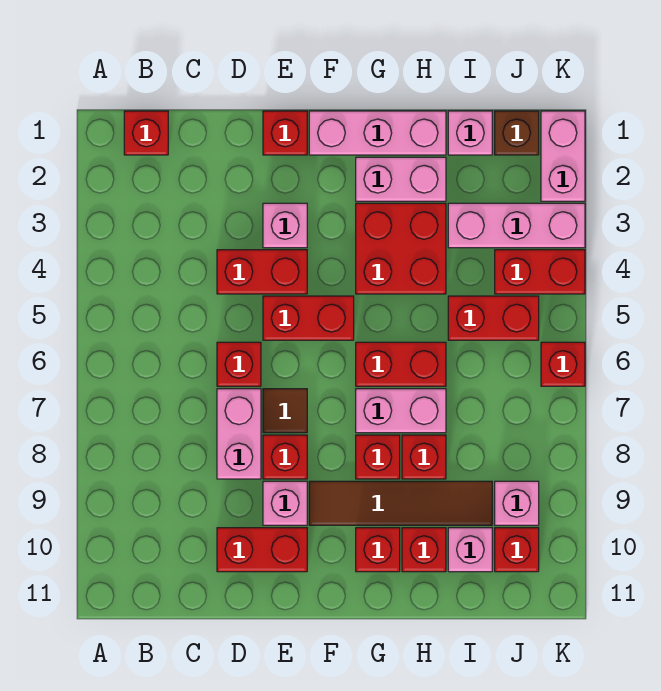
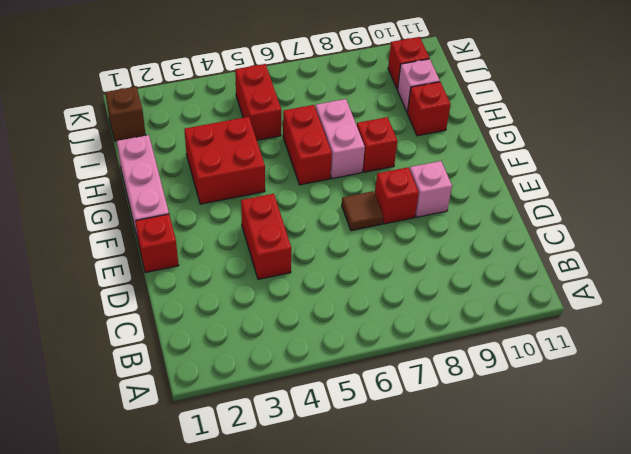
none -> red brick B1 level 1
none -> red brick D6 level 1
none -> pink brick D7:D8 level 1
none -> red brick D10:E10 level 1

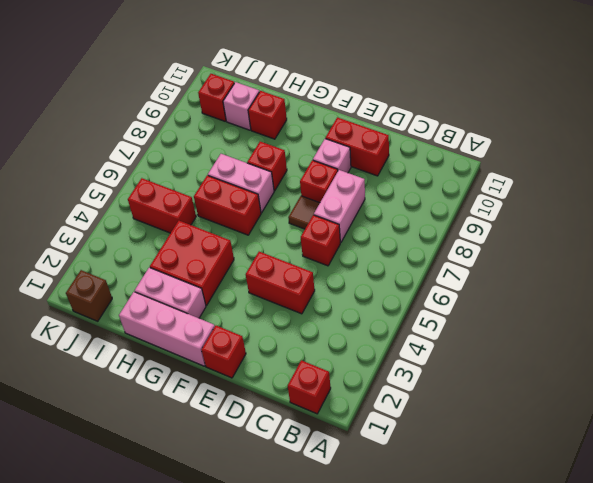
none -> pink brick E3 level 1
none -> red brick E5:F5 level 1
none -> brown tile F9:I9 level 1
none -> red brick G10 level 1

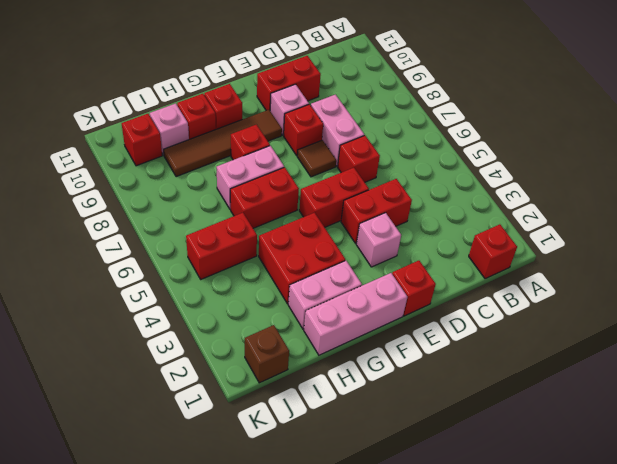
none -> red brick H8 level 1
none -> pink brick I1 level 1
none -> pink brick I3:K3 level 1
none -> red brick J4:K4 level 1

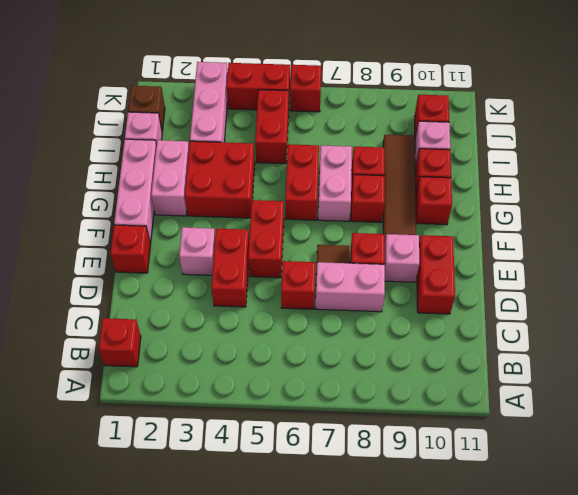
red brick K4:K5 level 1 -> red brick J4:K4 level 1
none -> pink brick J9 level 1
none -> pink brick K1:K2 level 1

